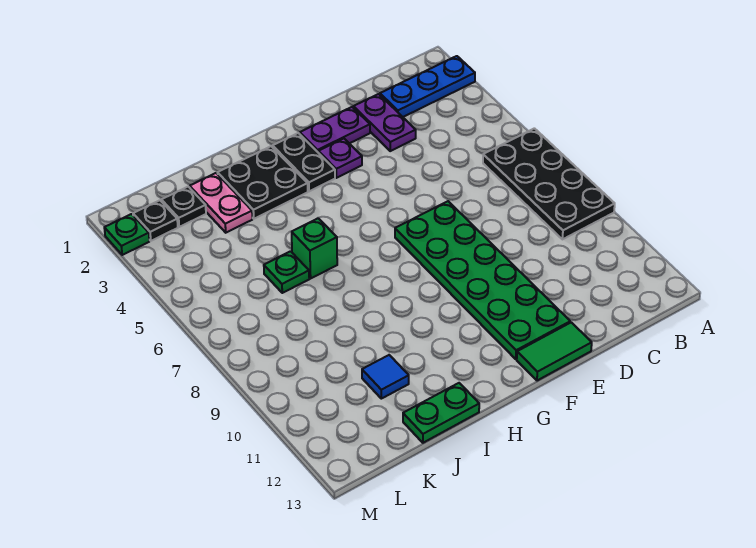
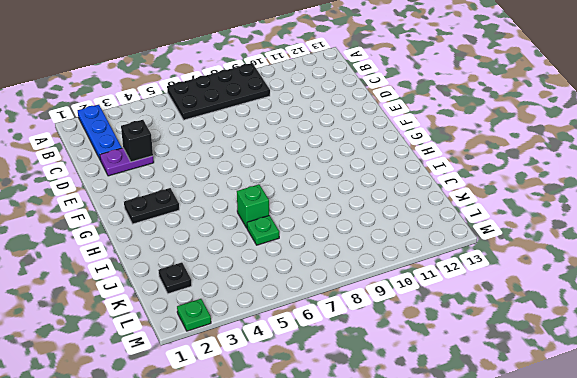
black brick D3 level 2 -> none
none -> purple plate E2:F2 level 1
none -> green plate E7:F12 level 1
none -> green tile E13:F13 level 1

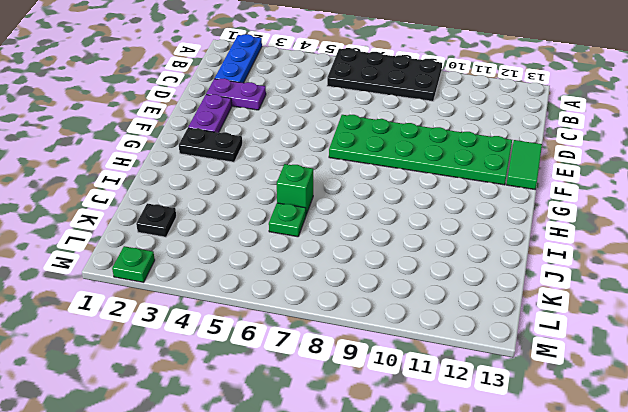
none -> purple plate F3 level 1
none -> black plate H2:I3 level 1
none -> green plate I13:J13 level 1

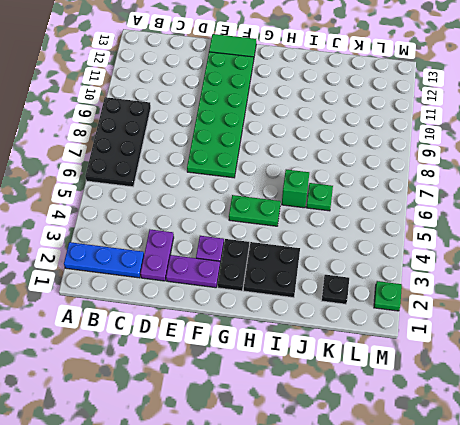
green plate G5:H5 level 1 -> green plate I13:J13 level 1
none -> pink plate J2:J3 level 1
none -> blue tile J11 level 1
none -> black plate L2 level 1

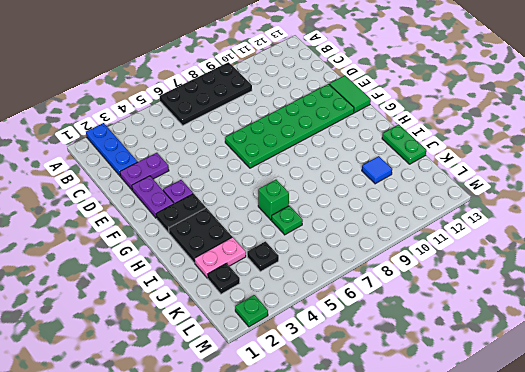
black plate K4 level 1 -> black plate L2 level 1

